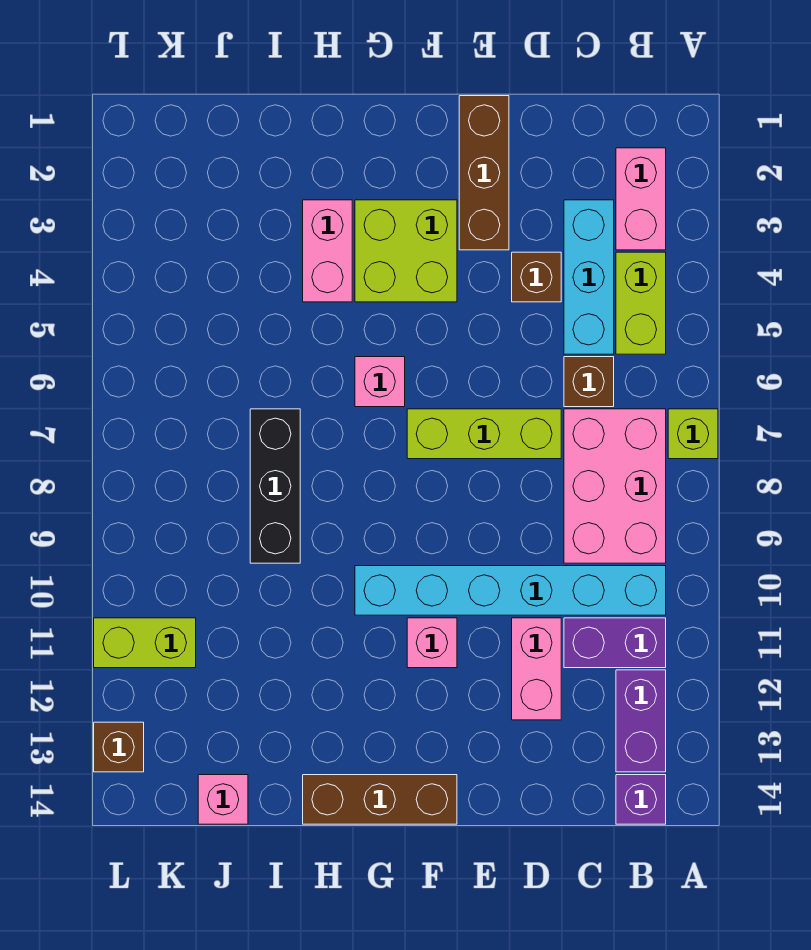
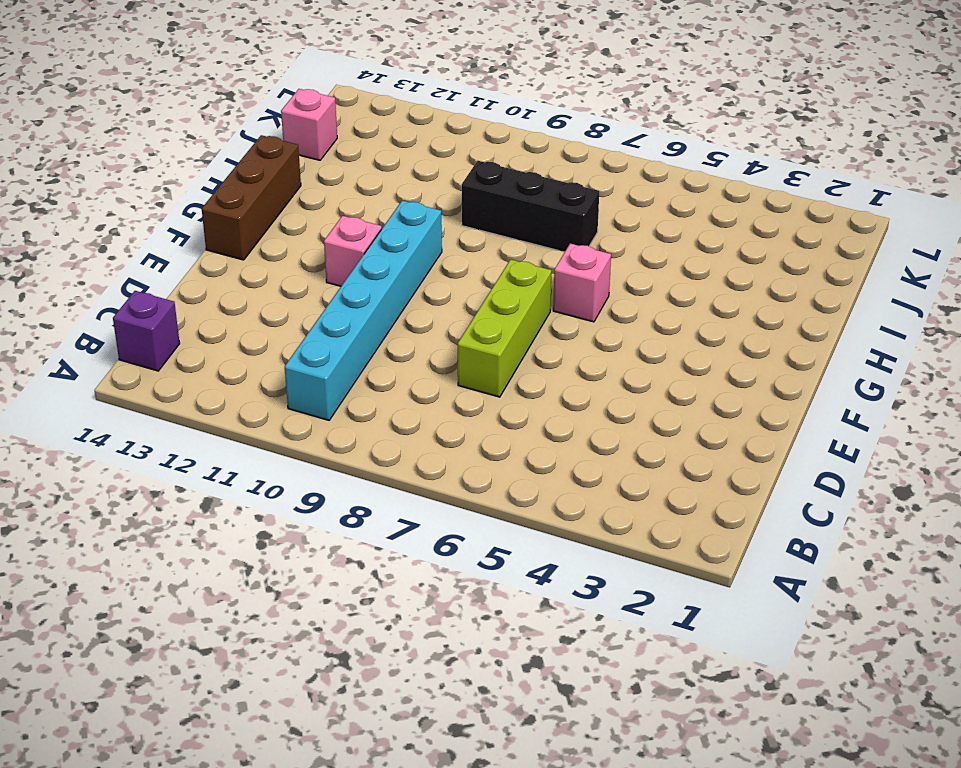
none -> lime brick A7 level 1
none -> pink brick B2:B3 level 1
none -> lime brick B4:B5 level 1

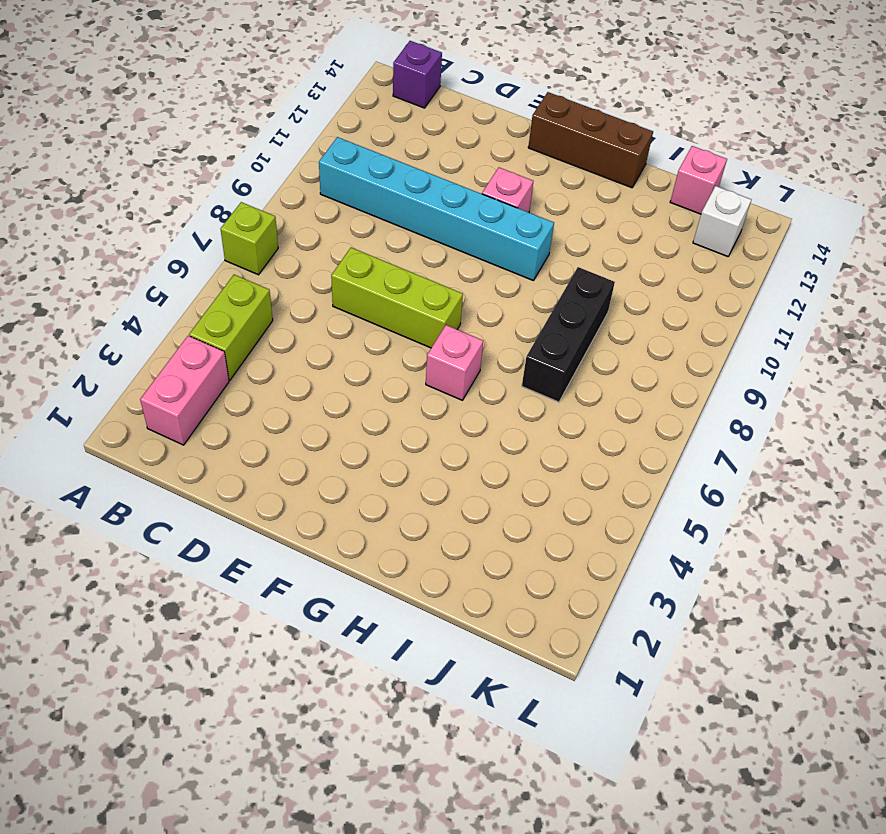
white brick K13 level 1 -> none
none -> pink brick B7:C9 level 1
none -> purple brick B11:C11 level 1
none -> purple brick B12:B13 level 1

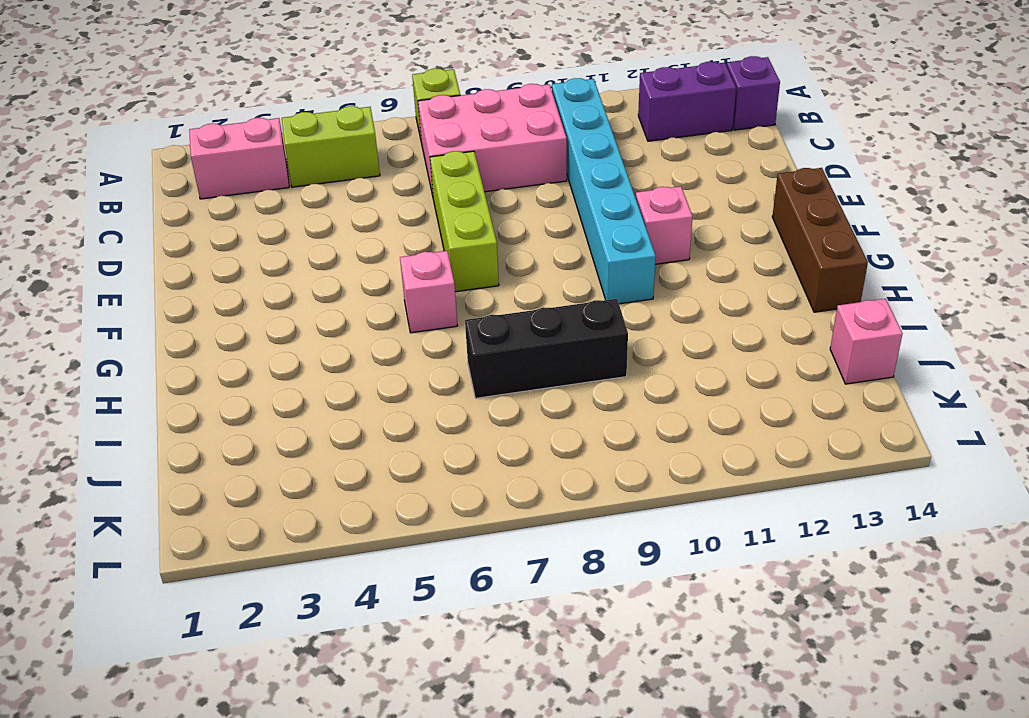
none -> purple brick B11:C11 level 1
none -> cyan brick C3:C5 level 1
none -> brown brick C6 level 1

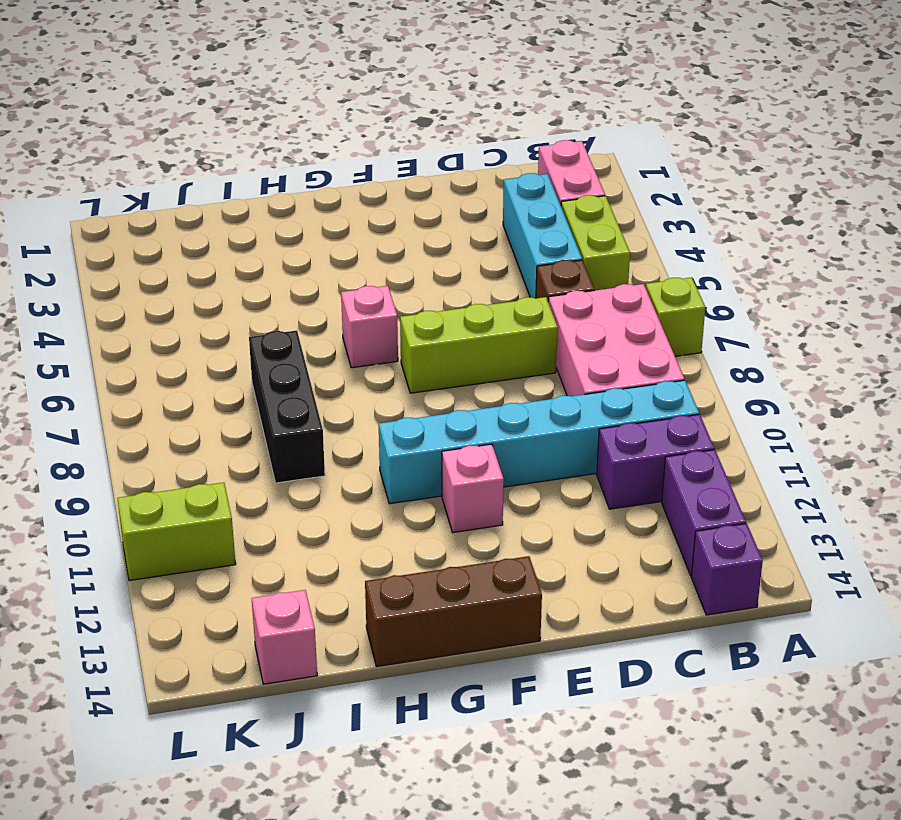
none -> brown brick D4 level 1
none -> pink brick D11:D12 level 1
none -> brown brick E1:E3 level 1

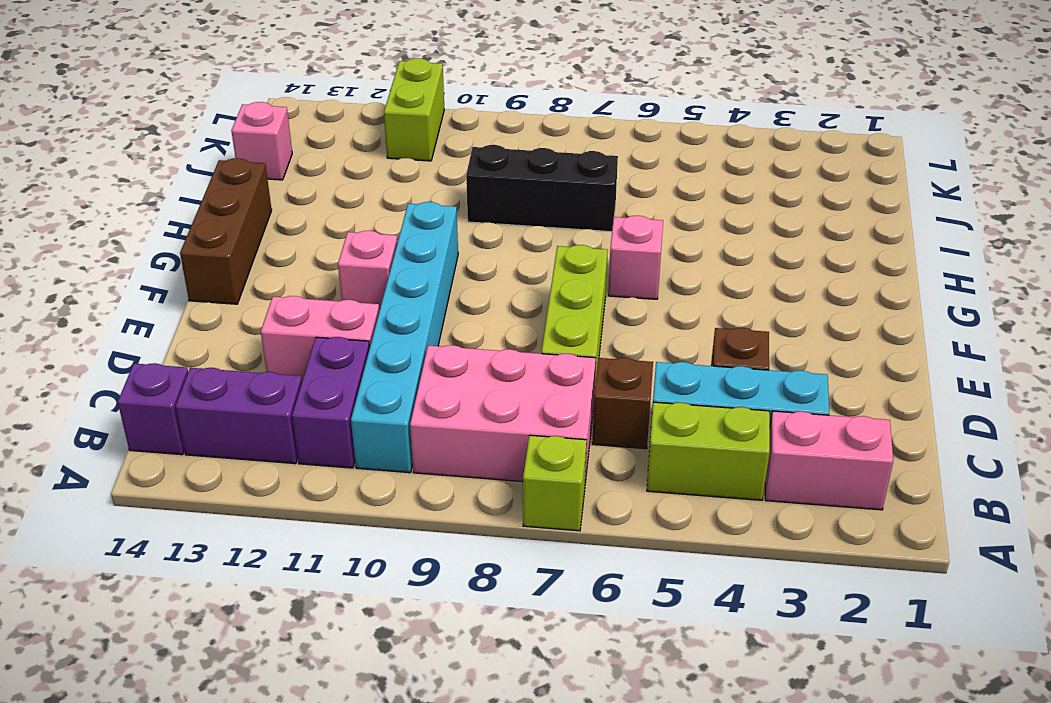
none -> brown brick E1:E3 level 1
none -> lime brick F3:G4 level 1
none -> pink brick H3:H4 level 1

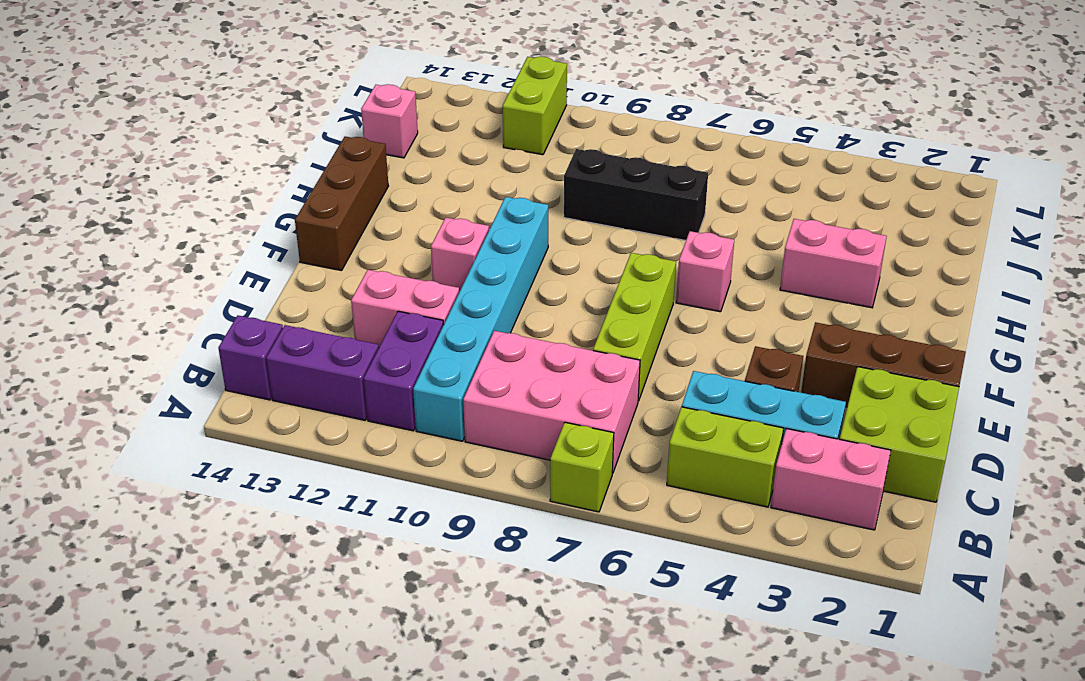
lime brick C1:D2 level 1 -> lime brick F3:G4 level 1
none -> brown brick C6 level 1
none -> brown brick L13 level 1

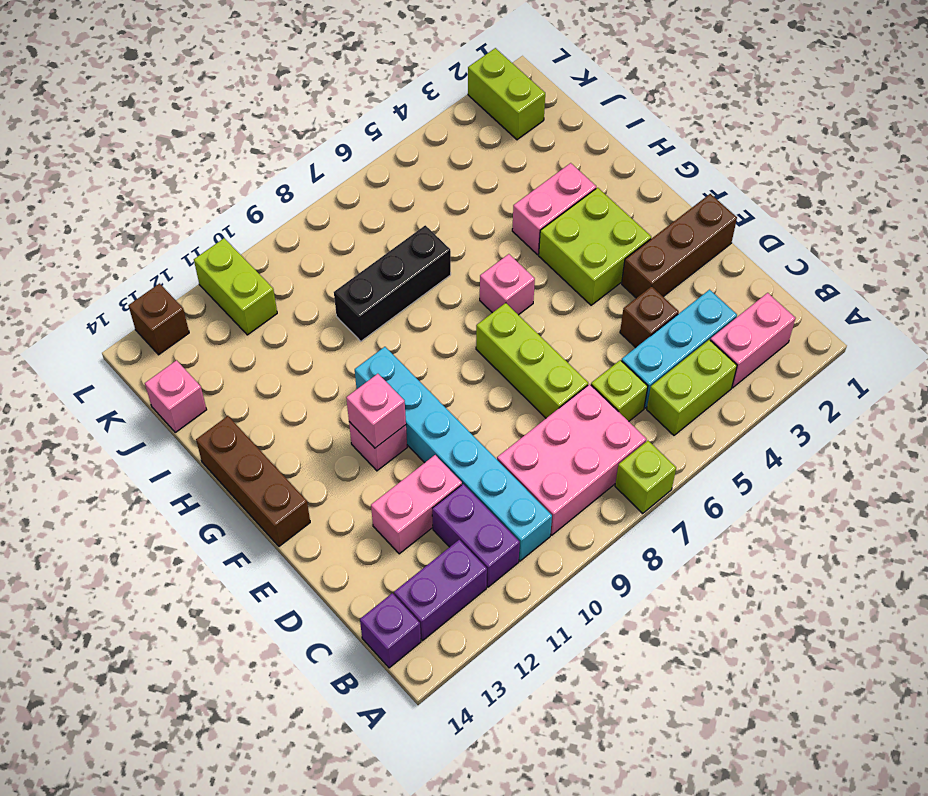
lime brick C6 level 1 -> brown brick C6 level 1
pink brick F11 level 2 -> none
lime brick K2:L2 level 1 -> none

